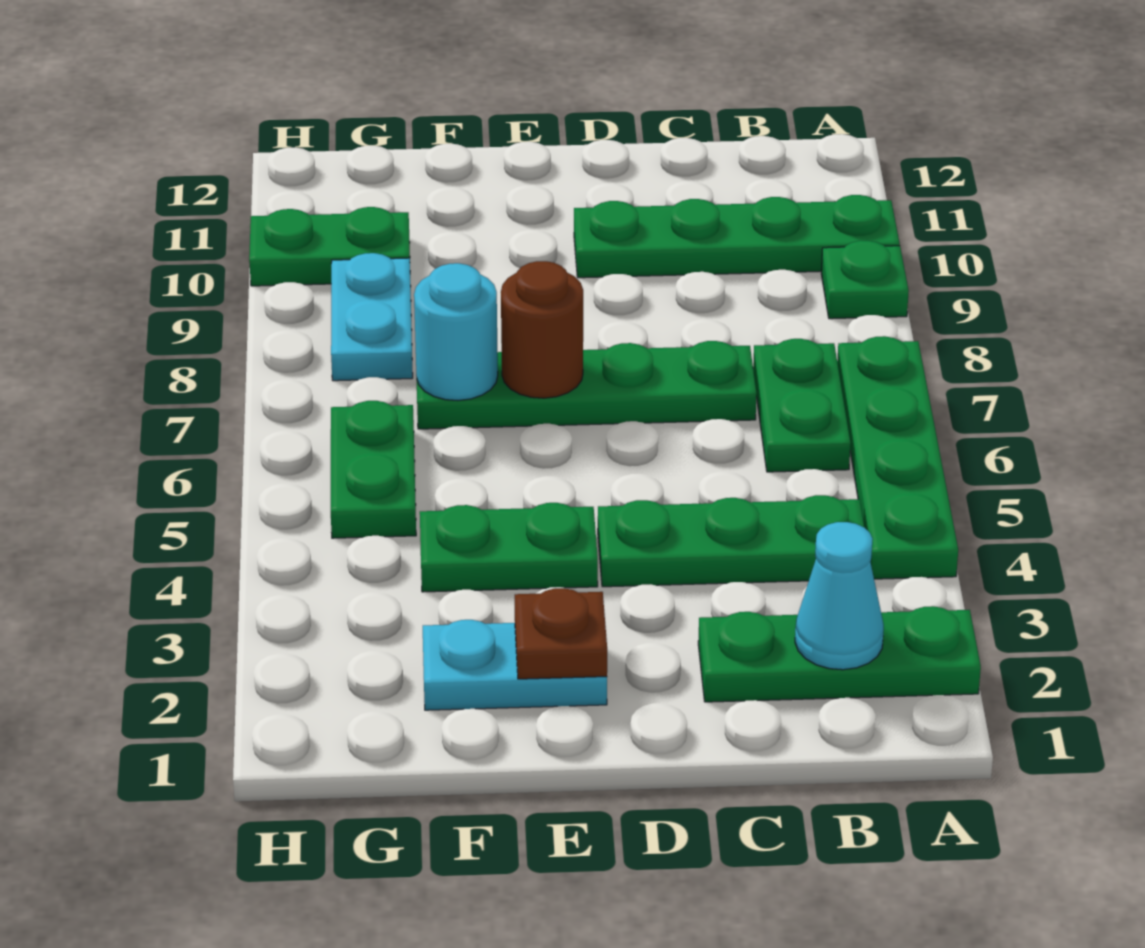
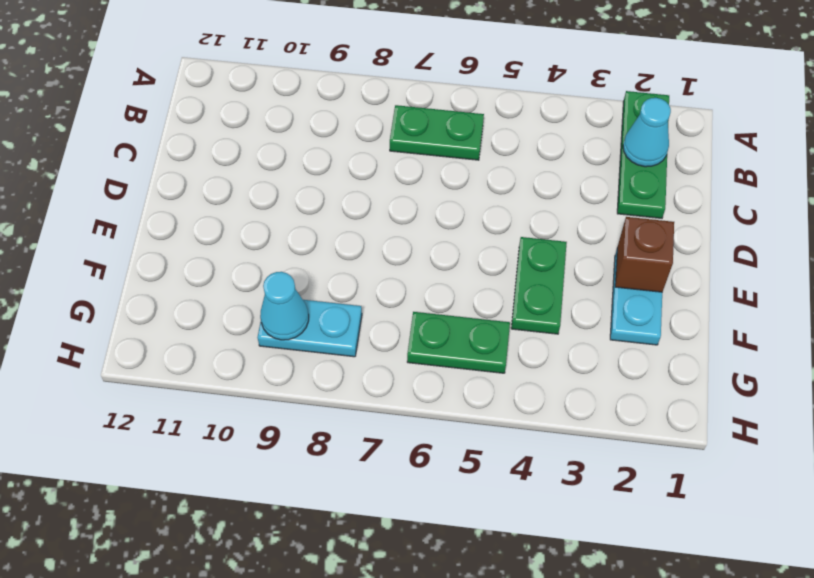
brown brick E2 level 2 -> brown plate E2 level 2
cyan cone G9 level 2 -> none
none -> green plate A4:A7 level 1
none -> green plate A9 level 1
none -> green plate A10:D10 level 1

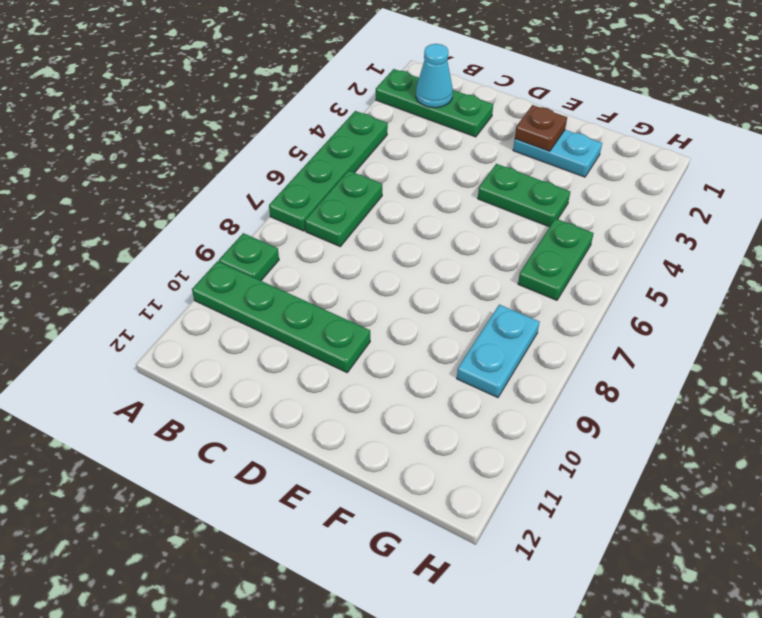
none -> green plate B4:D4 level 1
none -> green plate C7:F7 level 1
none -> green plate G10:H10 level 1

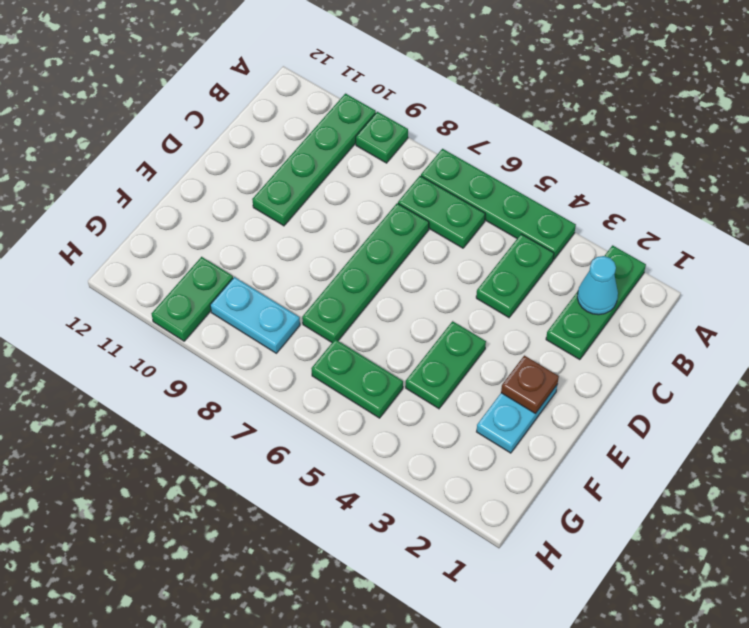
green plate B4:C4 level 1 -> green plate B4:D4 level 1
none -> brown round brick E7 level 2
none -> cyan round brick F7 level 2

